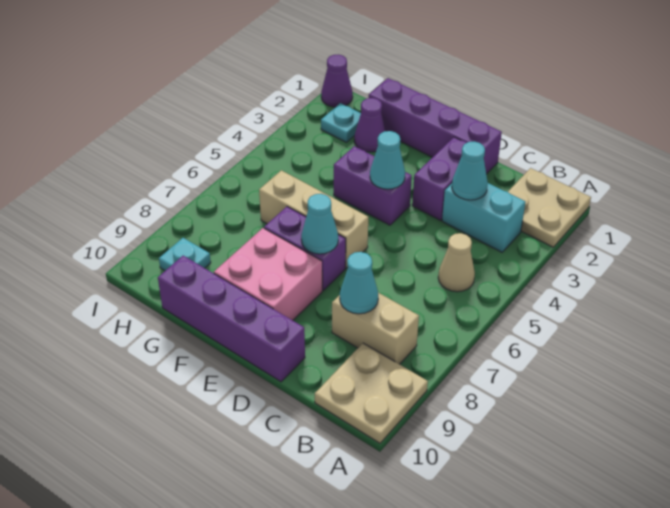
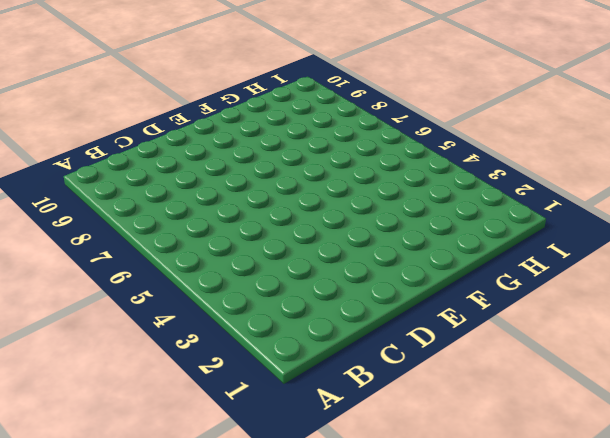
none -> tan plate A1:B2 level 1
none -> tan plate A9:B10 level 1
none -> cyan brick B3:C3 level 1

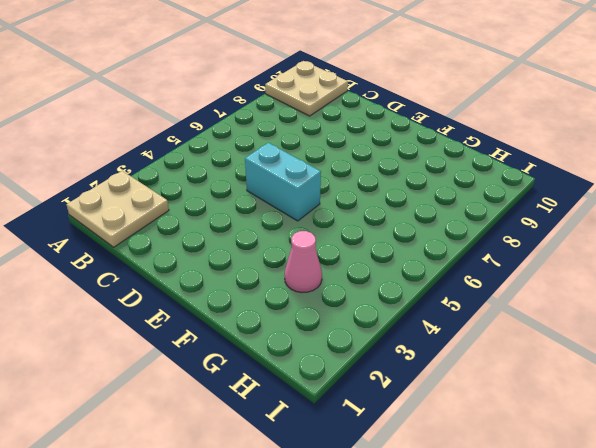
cyan brick D5:E5 level 1 -> cyan brick B3:C3 level 1
pink cone G3 level 1 -> none
none -> tan cone B5 level 1
none -> tan brick B8:C8 level 1
none -> purple brick D1:G1 level 1

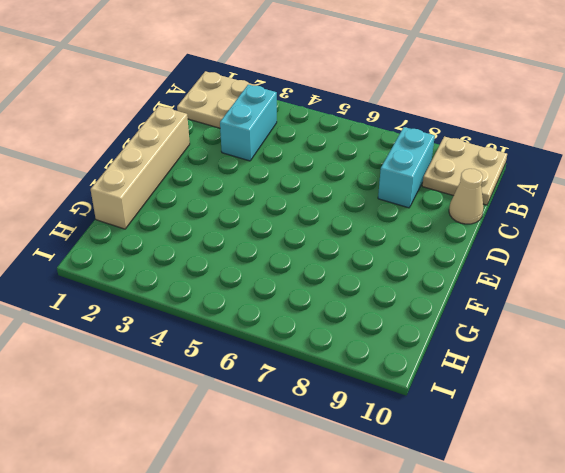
cyan brick B8:C8 level 1 -> tan brick B8:C8 level 1
tan cone C10 level 1 -> tan cone B5 level 1
tan brick D1:G1 level 1 -> purple brick D1:G1 level 1
none -> purple brick D2:D3 level 1
none -> purple brick D10:G10 level 1
none -> purple brick E4:F4 level 1

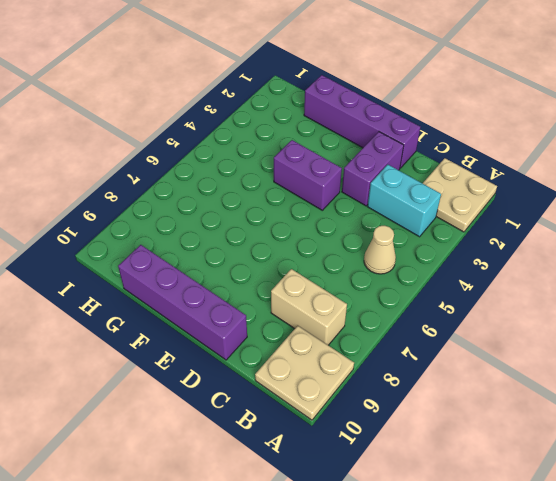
none -> tan brick E6:G6 level 1
none -> purple brick E7:F7 level 1
none -> pink brick E8:F9 level 1

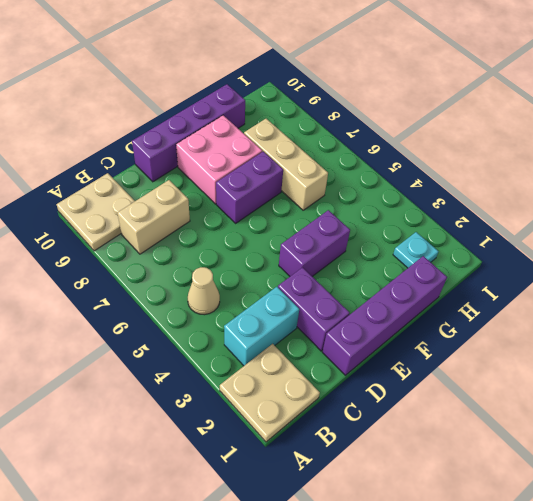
tan brick G6:G8 level 1 -> tan brick E6:G6 level 1
none -> purple cone G2 level 1
none -> cyan plate H9 level 1
none -> purple cone I1 level 1

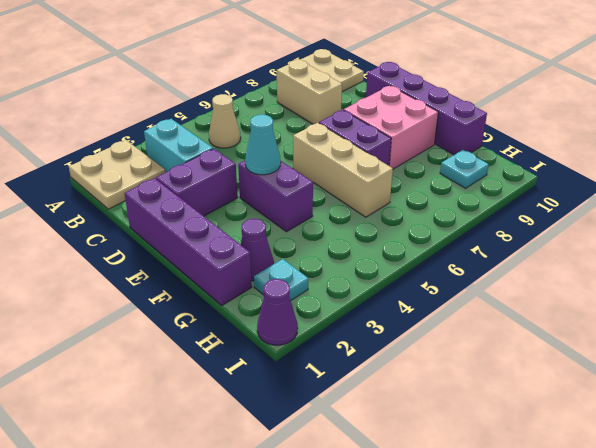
none -> cyan cone C3 level 2
none -> cyan cone C8 level 2
none -> cyan cone E7 level 2

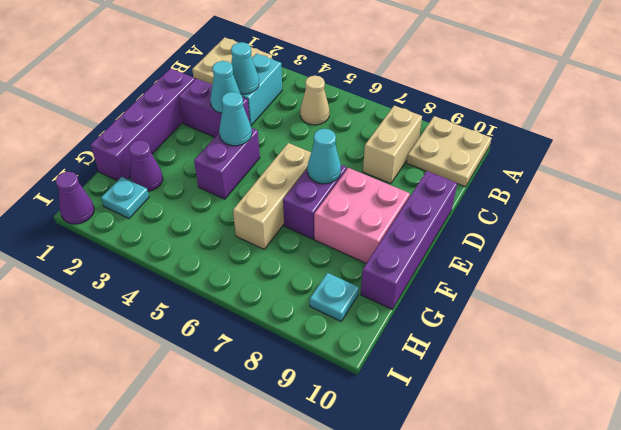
cyan cone D3 level 2 -> cyan cone C8 level 2

